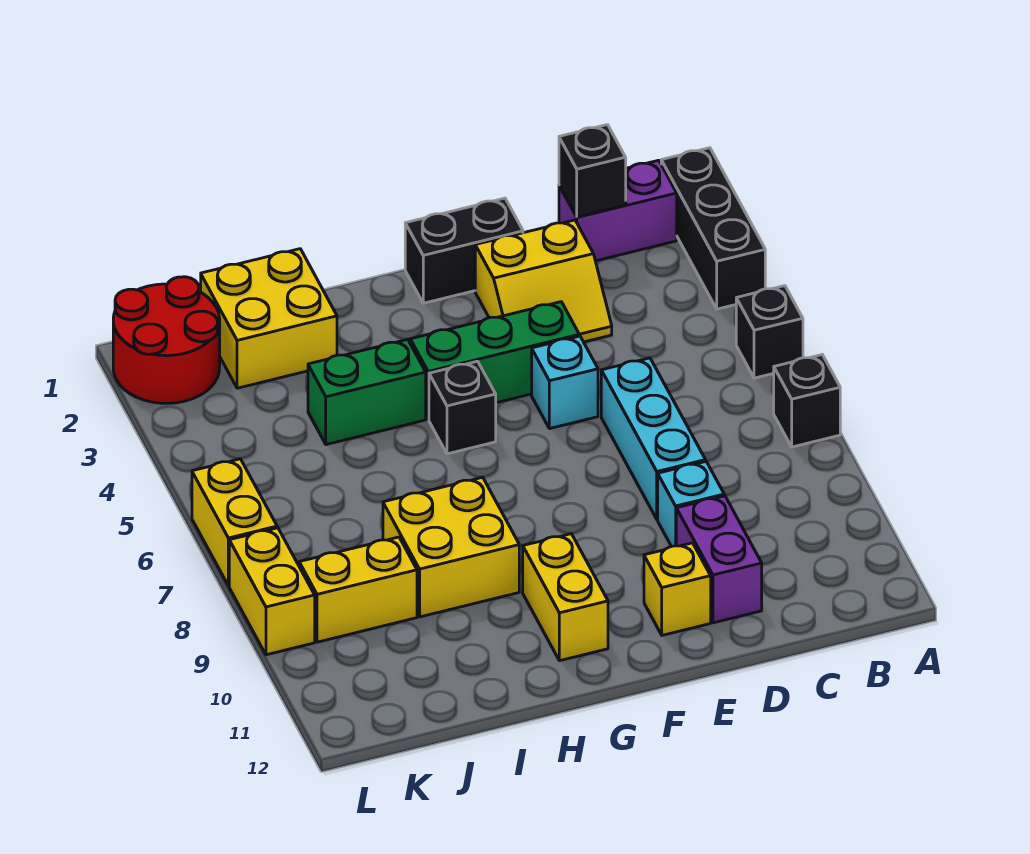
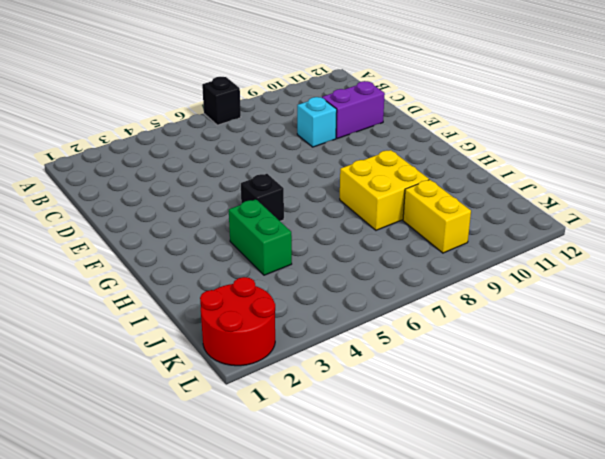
none -> black brick A1:A3 level 1
none -> black brick A5 level 1
none -> purple brick B1:C1 level 1

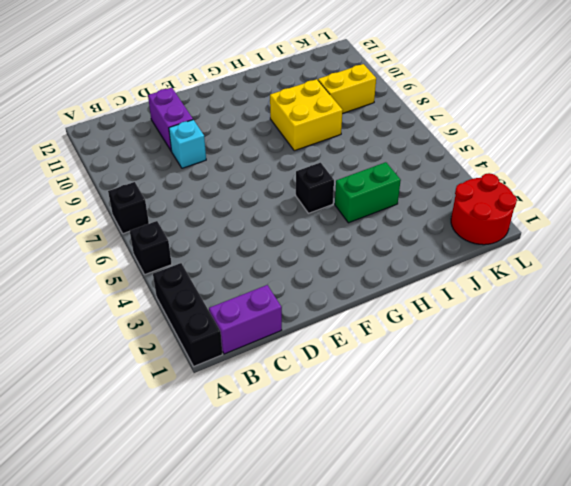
none -> yellow slope D2:E3 level 1 top 2
none -> cyan brick D6:D8 level 1
none -> black brick E1:F1 level 1

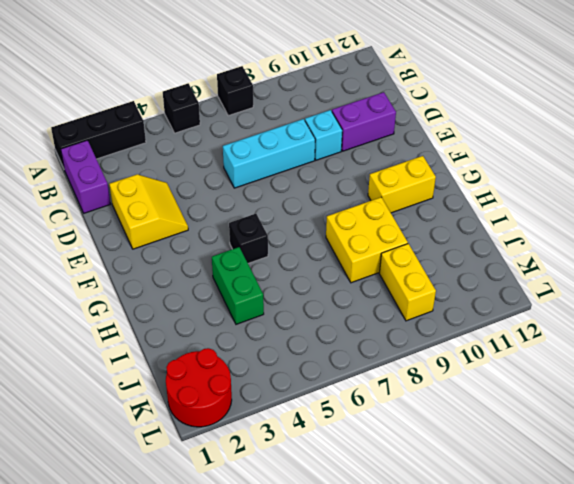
none -> black brick E1:F1 level 1
none -> green brick E4:G4 level 1
none -> cyan brick E5 level 1

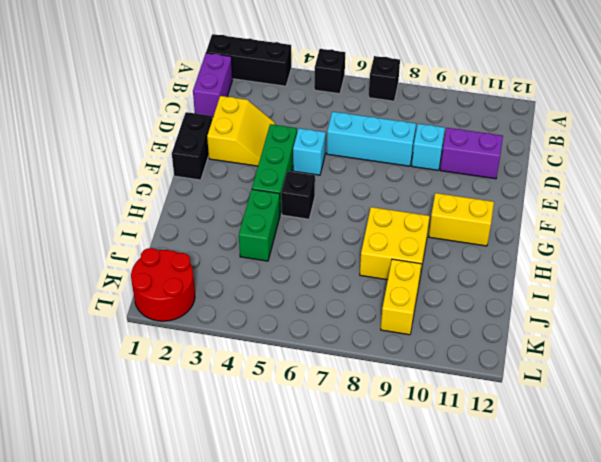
none -> yellow brick E11 level 1
none -> yellow brick I1:J2 level 1
none -> yellow brick L6:L7 level 1

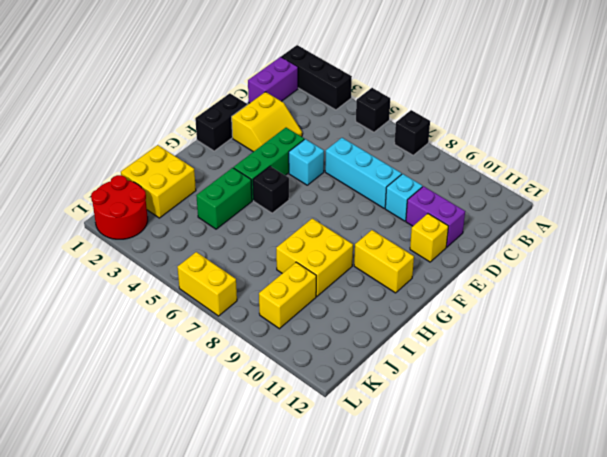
none -> yellow brick L8:L9 level 1
none -> black brick C1 level 2

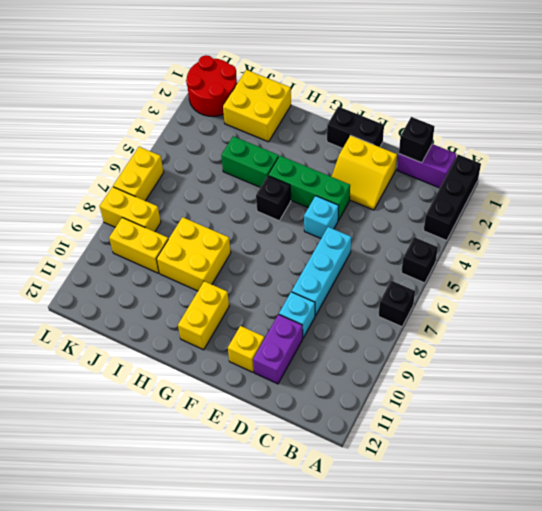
yellow brick K8:L8 level 1 -> yellow brick L8:L9 level 1

